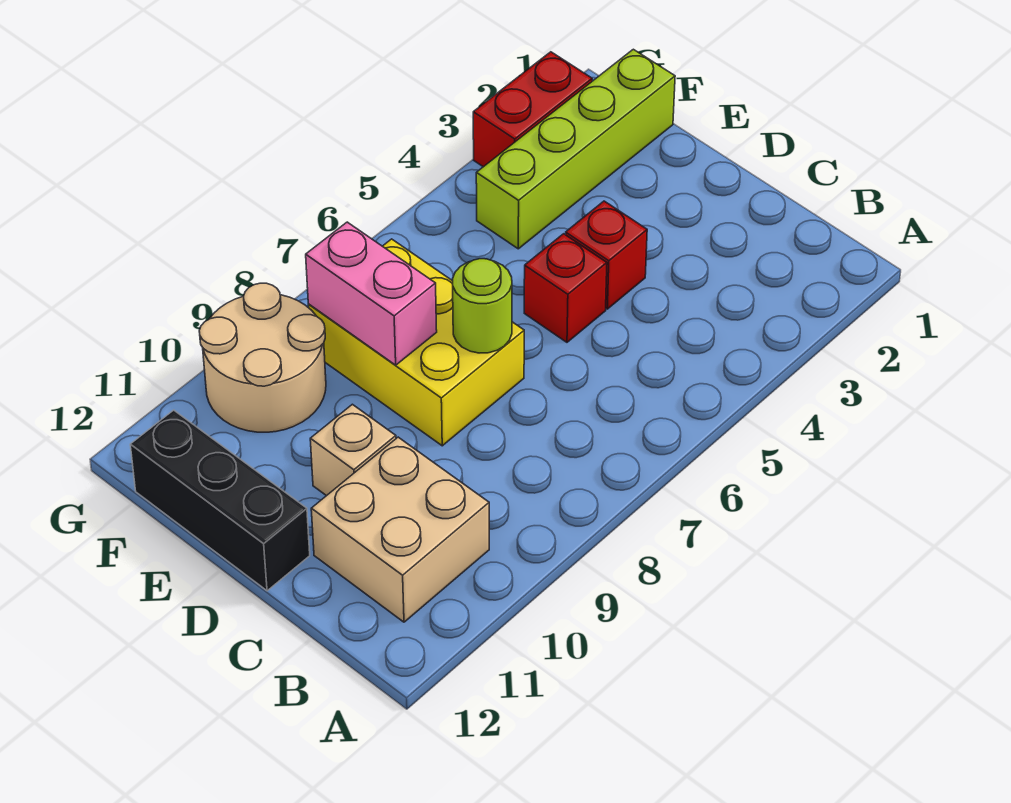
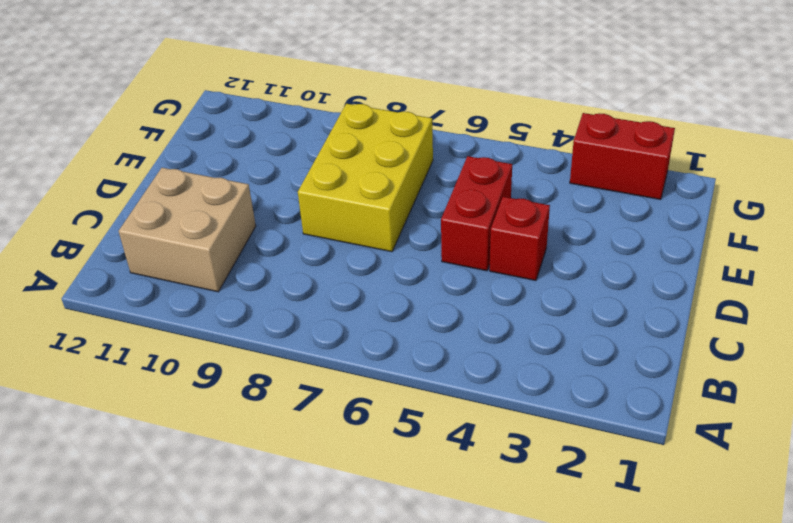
red brick D5:E5 level 1 -> red brick D5 level 1
none -> tan brick D10 level 1
none -> black brick D12:F12 level 1

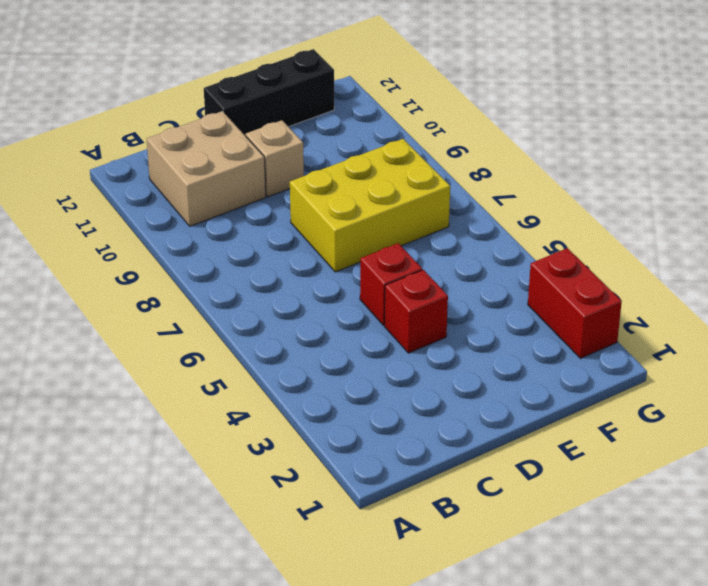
none -> lime brick F1:F4 level 1
none -> tan round brick F9:G10 level 1

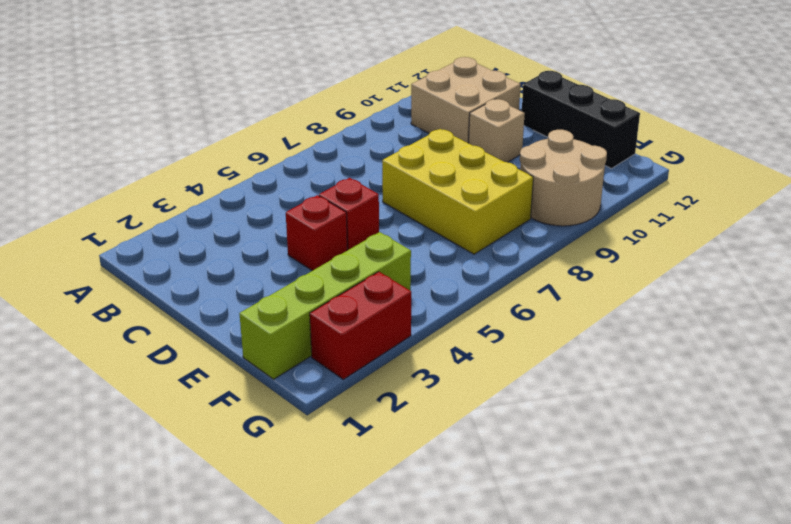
none -> lime round brick D7 level 2
none -> pink brick E8:F8 level 2

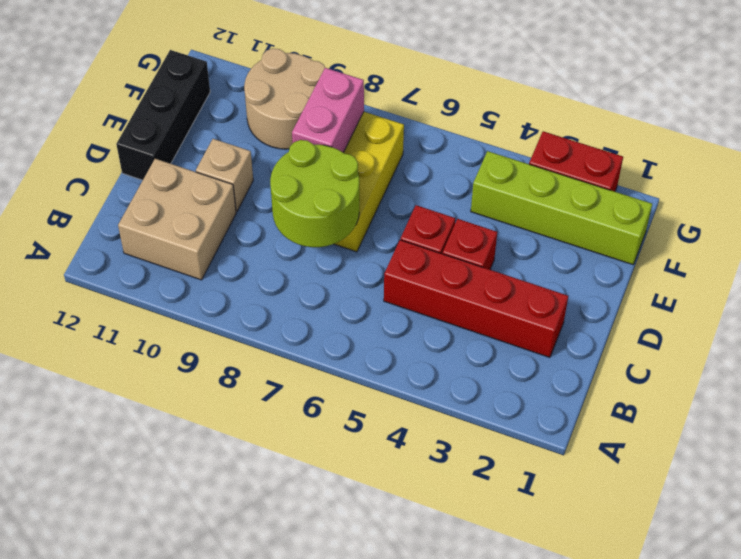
red brick C2:C5 level 1 -> none
lime round brick C7:D8 level 2 -> lime round brick D7 level 2

